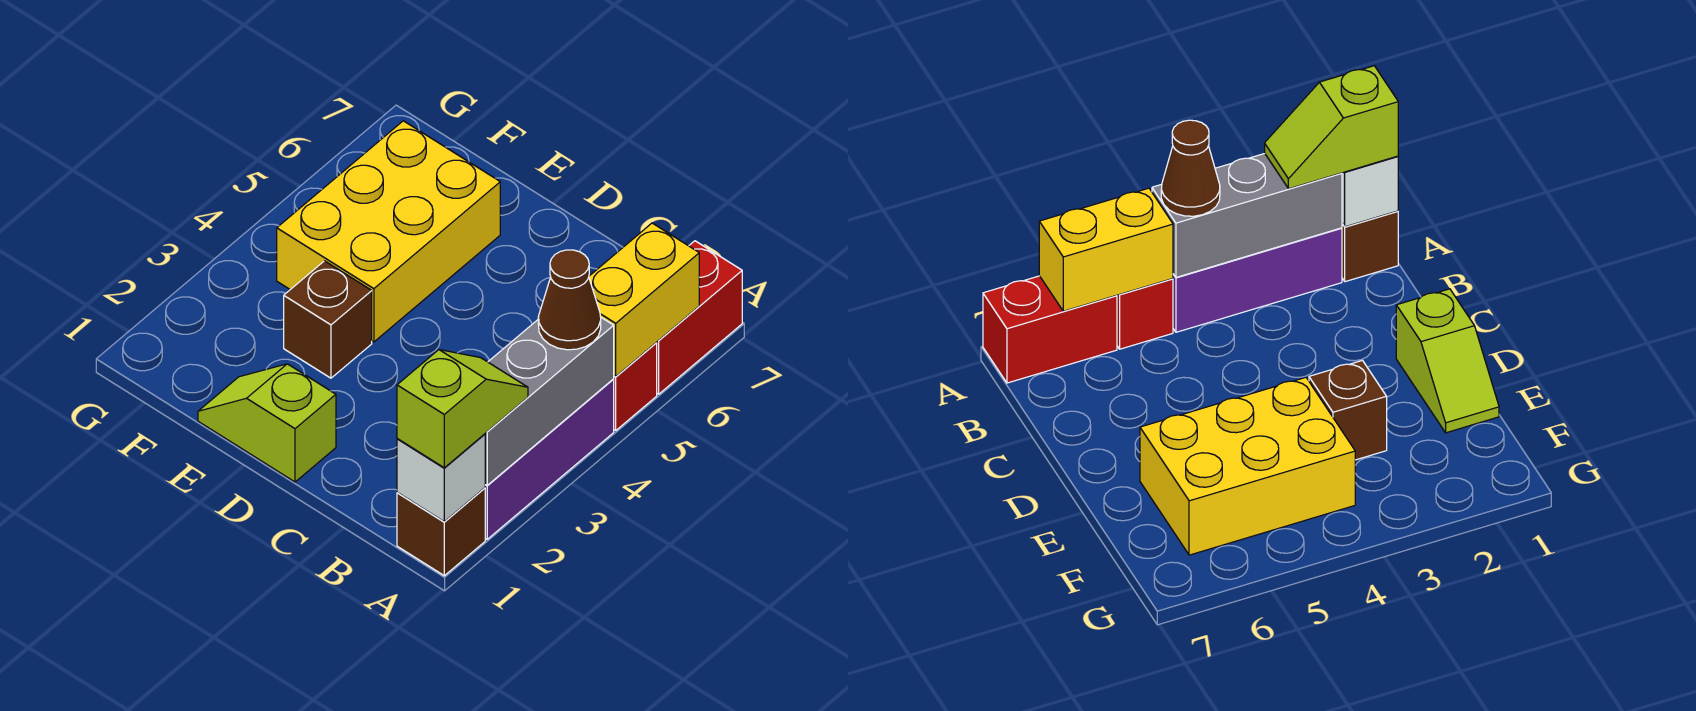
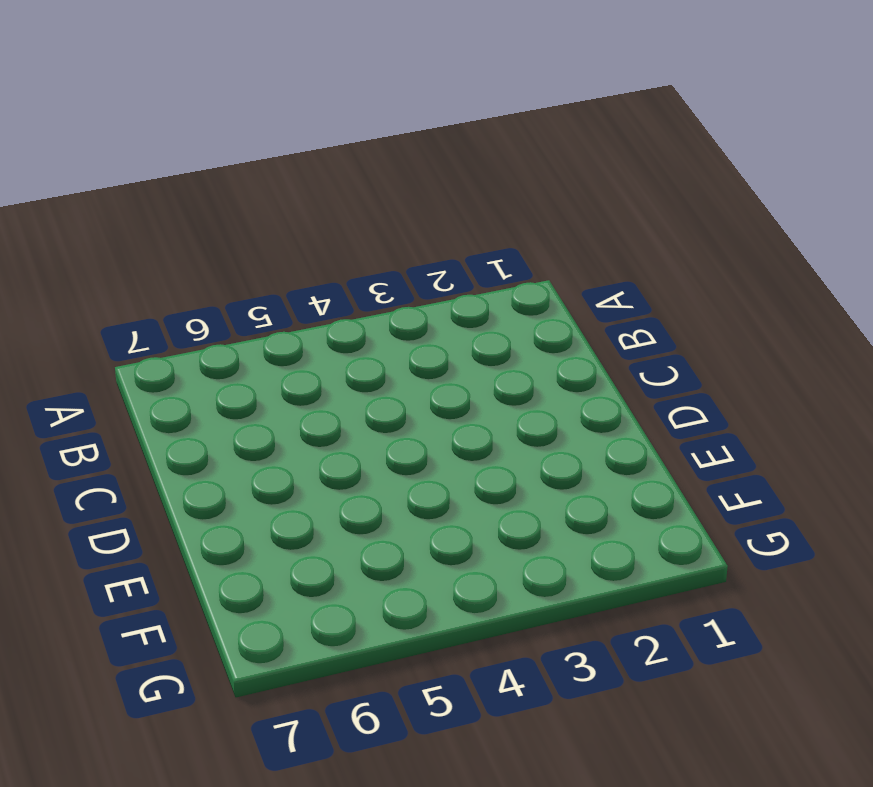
none -> brown brick A1 level 1
none -> purple brick A2:A4 level 1
none -> red brick A5 level 1

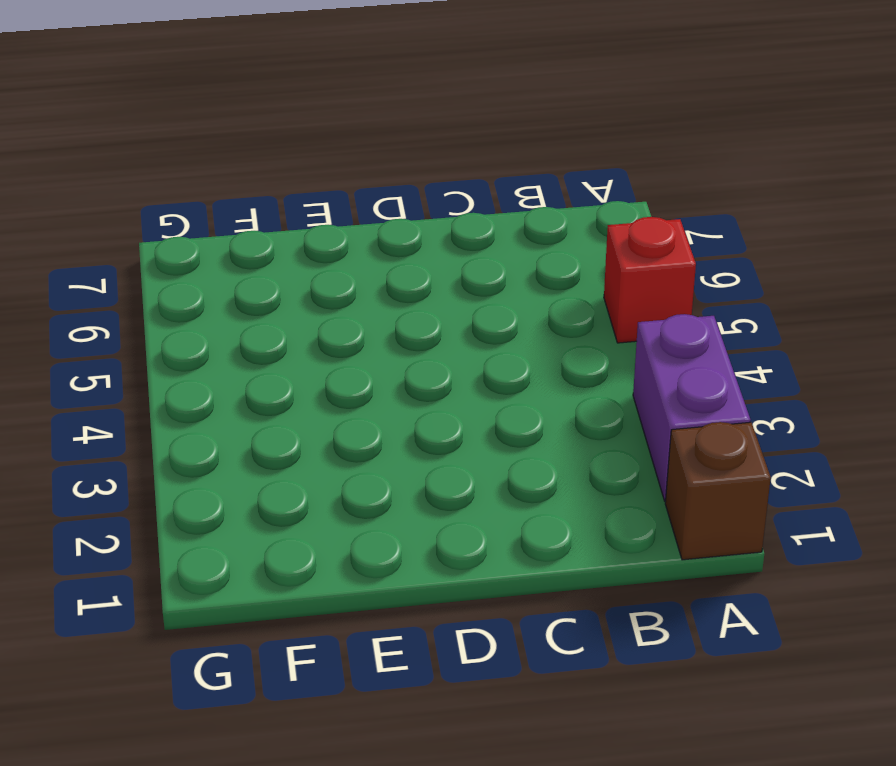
purple brick A2:A3 level 1 -> purple brick A2:A4 level 1
none -> red brick A6:A7 level 1
none -> lime slope D1:E1 level 1 top D
none -> brown brick E3 level 1

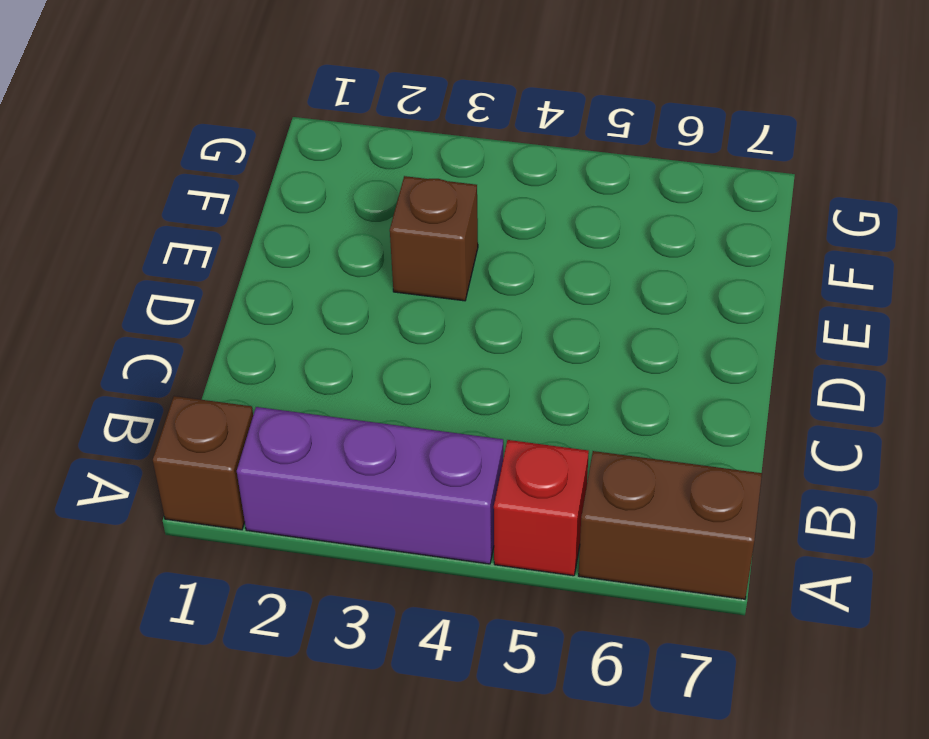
brown brick A6:A7 level 1 -> red brick A6:A7 level 1
none -> lime slope D1:E1 level 1 top D
none -> yellow brick E4:F6 level 1
none -> white brick A1 level 2

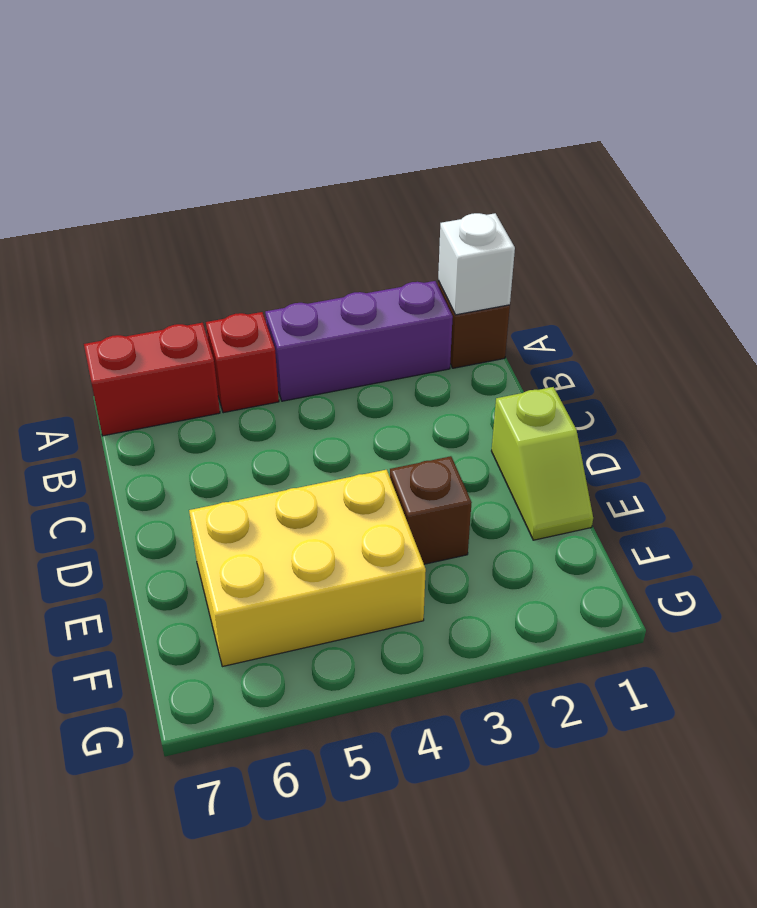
none -> grey brick A2:A4 level 2
none -> yellow brick A5:A6 level 2
none -> lime slope A1:A2 level 3 top 1

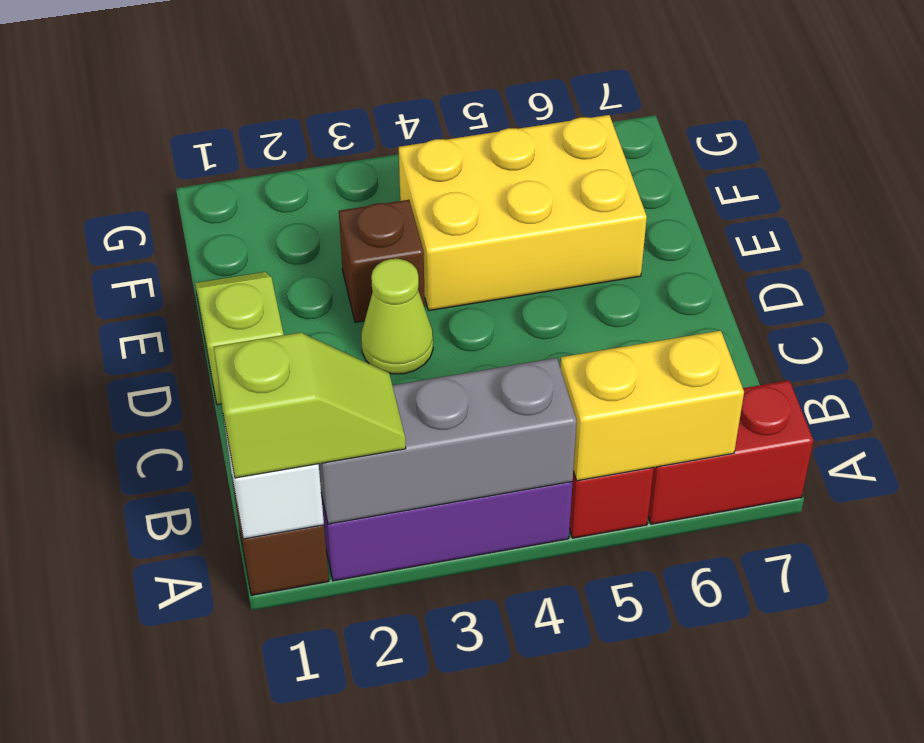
lime cone D3 level 1 -> none
none -> brown cone A4 level 3

